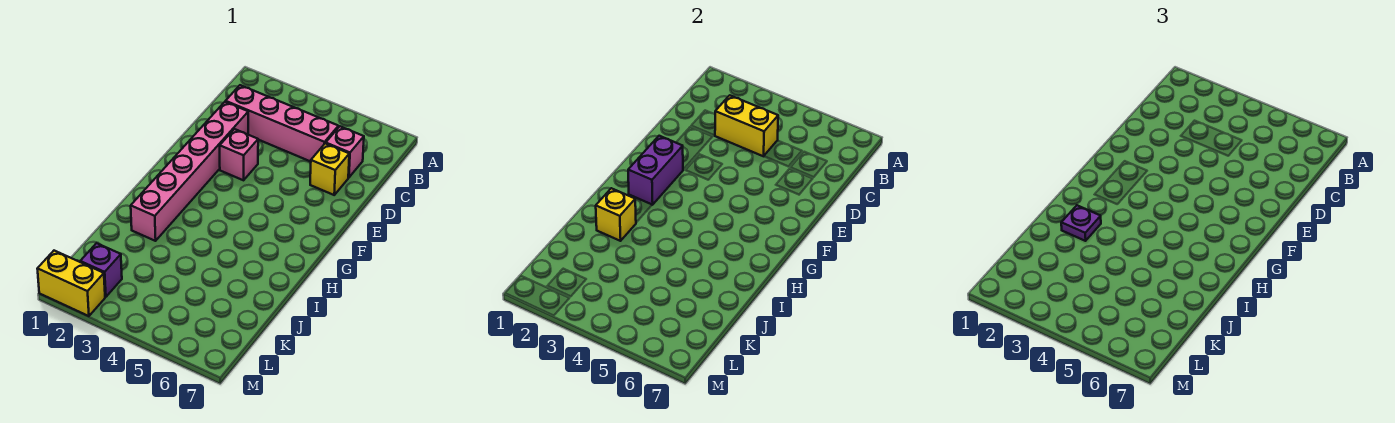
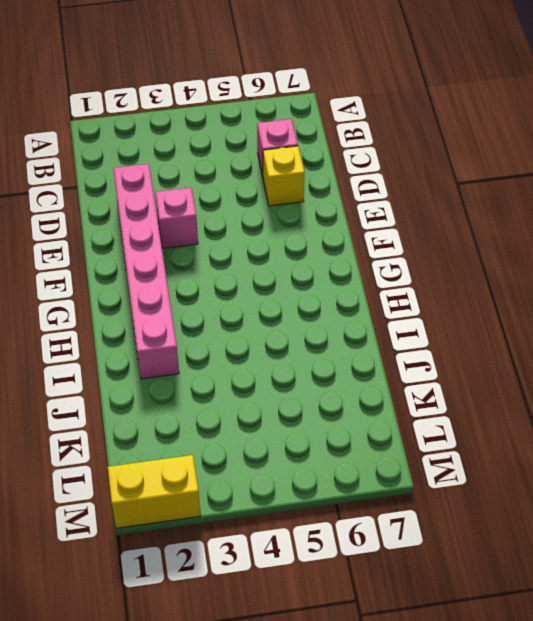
none -> pink brick C2:C5 level 1
none -> purple brick L2 level 1

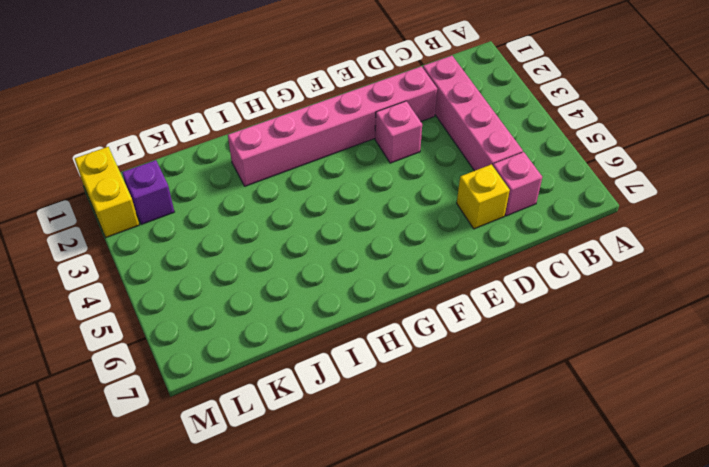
none -> yellow brick C3:C4 level 2
none -> purple brick F2:G2 level 2

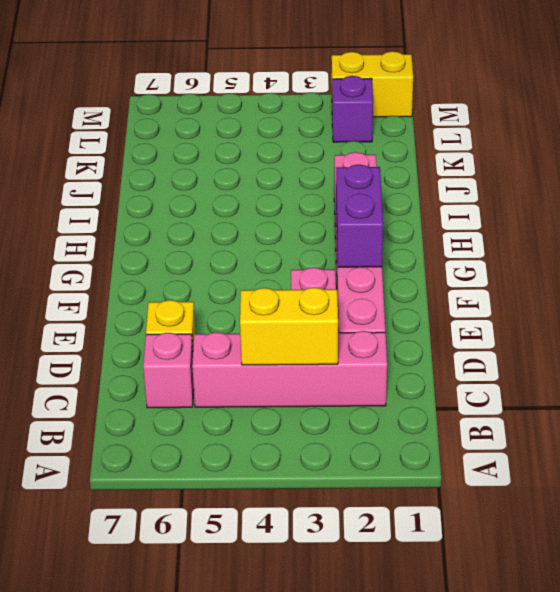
none -> yellow brick I2 level 2
none -> purple plate I2 level 3

